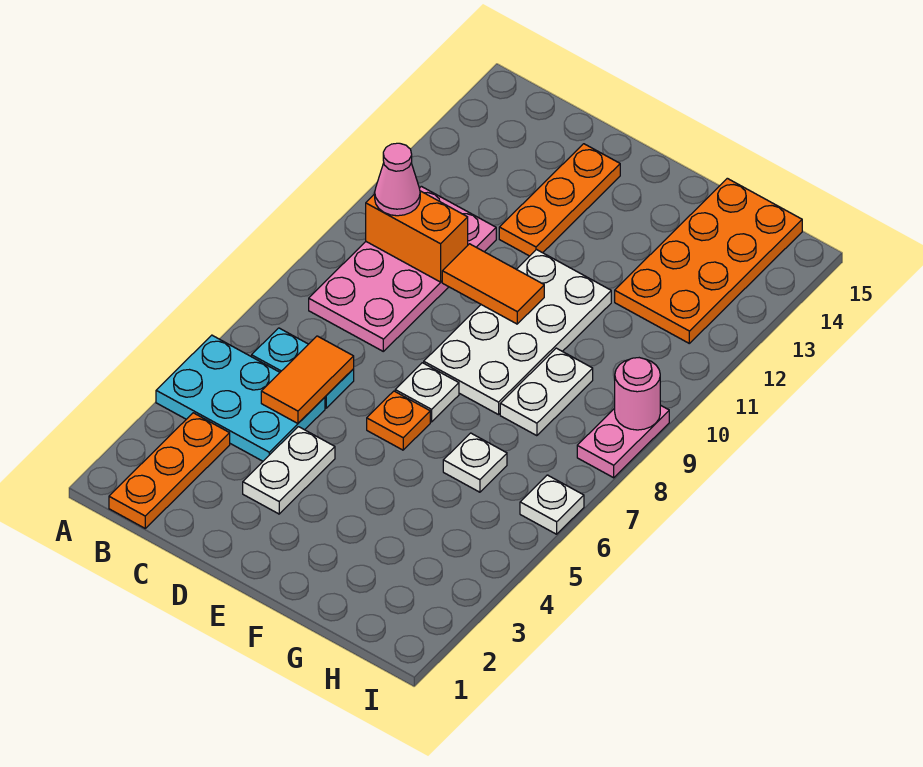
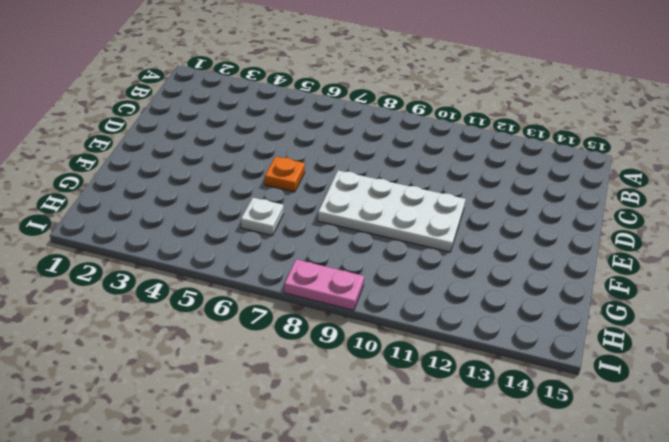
none -> cyan plate A4:C5 level 1
none -> orange plate B1:B3 level 1
none -> cyan plate B6:C6 level 1

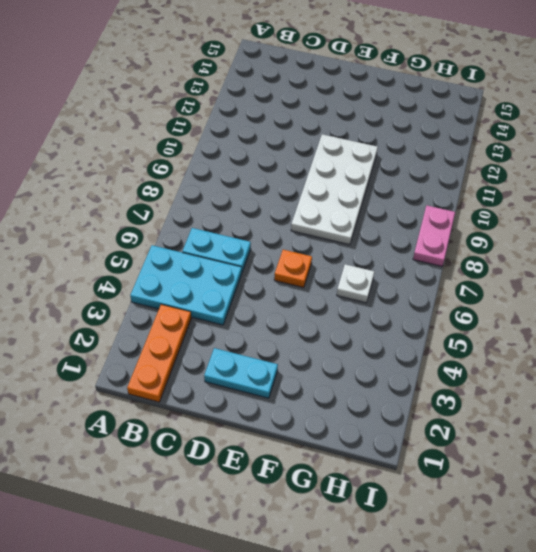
cyan plate D2:E2 level 1 -> none
none -> pink plate B8:C11 level 1
none -> white plate D3:D4 level 1
none -> orange plate D12:D14 level 1

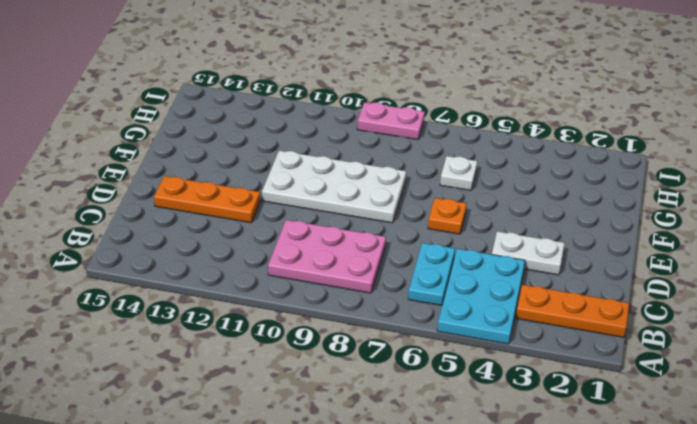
pink plate B8:C10 level 1 -> pink plate B8:C11 level 1
none -> white plate E7 level 1
none -> white plate G8:G9 level 1
none -> orange plate G12:H15 level 1

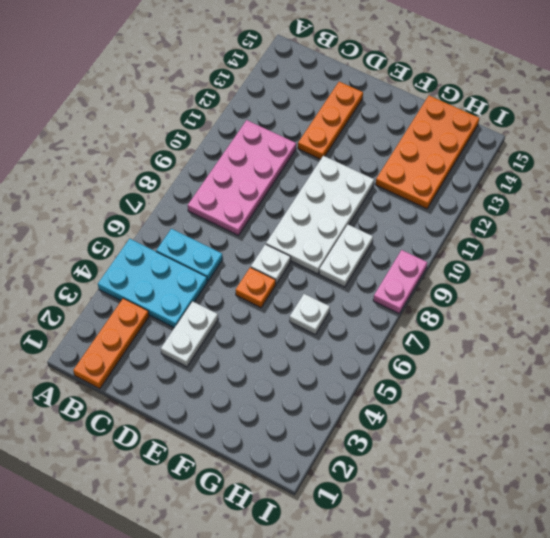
none -> white plate I6 level 1
none -> orange brick B10:C10 level 2
none -> orange tile C5:C6 level 2

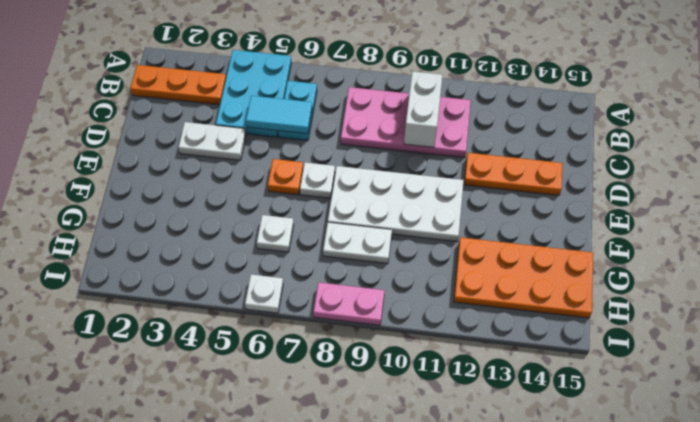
white brick B10:C10 level 2 -> orange brick B10:C10 level 2
cyan tile C5:C6 level 2 -> orange tile C5:C6 level 2
none -> orange tile D10:E10 level 2
none -> pink round brick I9 level 2
none -> pink cone B10 level 3

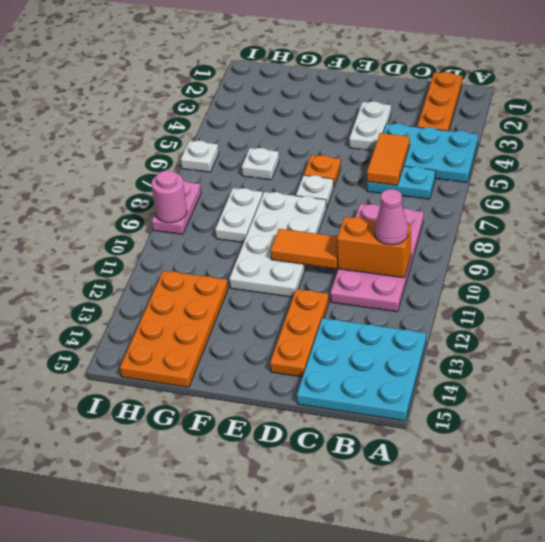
cyan plate A13:C15 level 1 -> none

